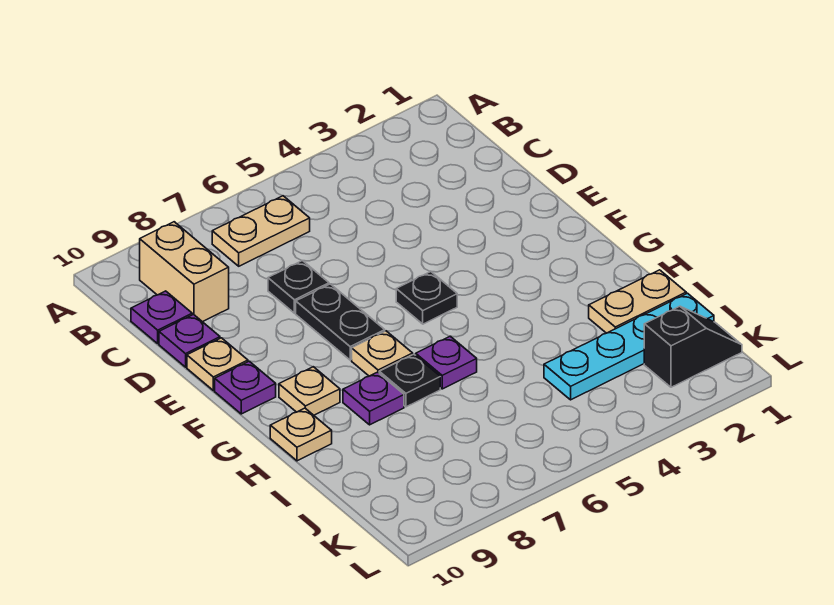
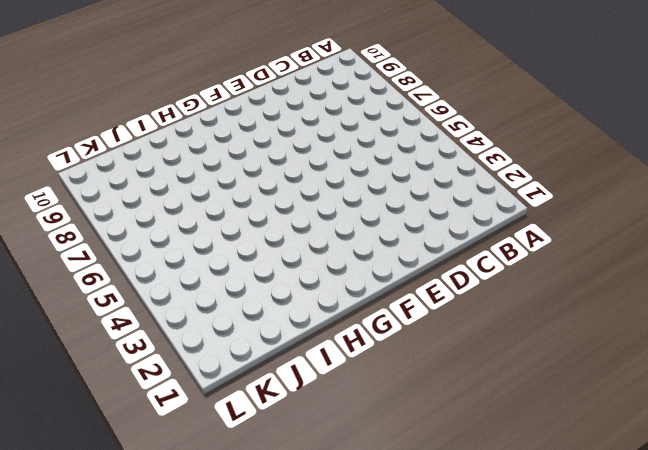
none -> tan plate B6:B7 level 1
none -> tan brick B9:C9 level 1
none -> purple plate C10 level 1

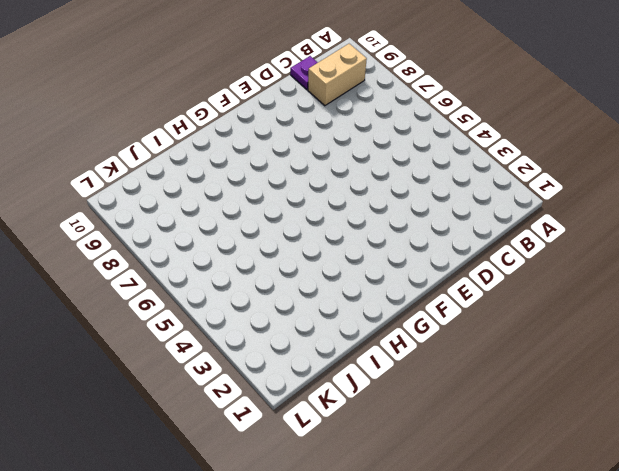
none -> tan plate B6:B7 level 1
none -> black plate D7 level 1
none -> purple plate D10 level 1

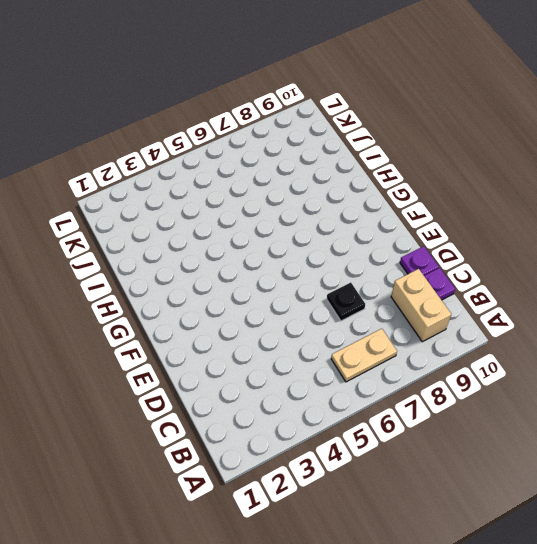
none -> black plate E7:F7 level 1
none -> tan plate E10 level 1
none -> black plate F5 level 1

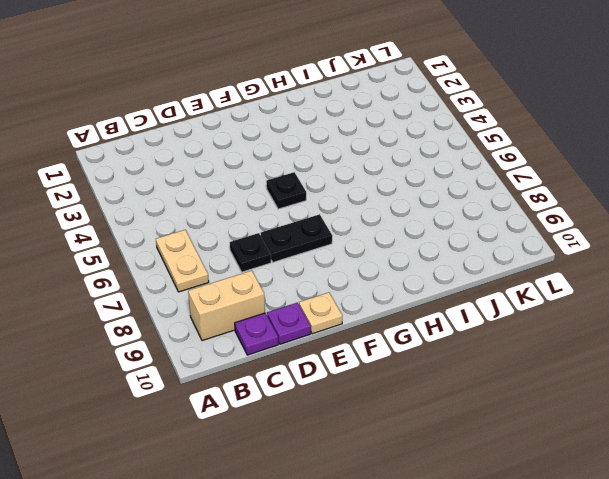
none -> purple plate F10 level 1
none -> tan plate G7 level 1
none -> tan plate G9 level 1

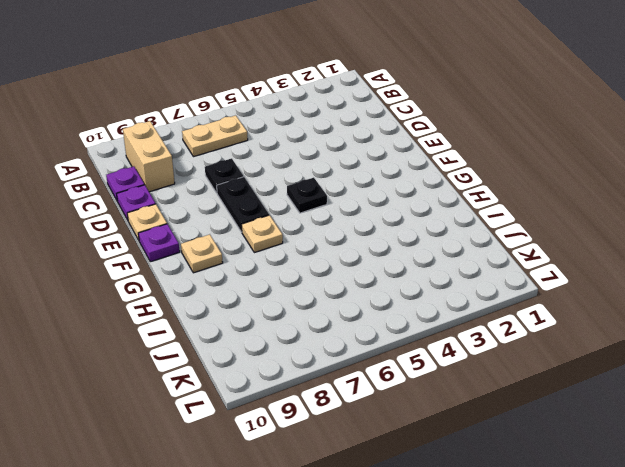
none -> purple plate H6 level 1
none -> black plate H7 level 1
none -> purple plate H8 level 1

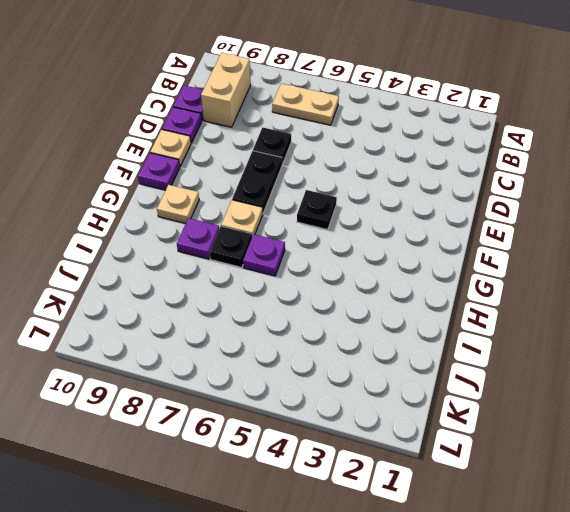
none -> tan plate H10 level 1
none -> tan plate I1:I2 level 1
none -> cyan plate J1:J4 level 1

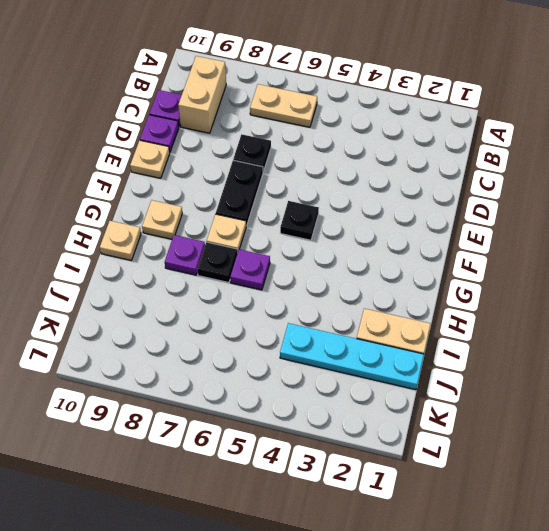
none -> purple plate F10 level 1
none -> black slope K1:K2 level 1 top 2

